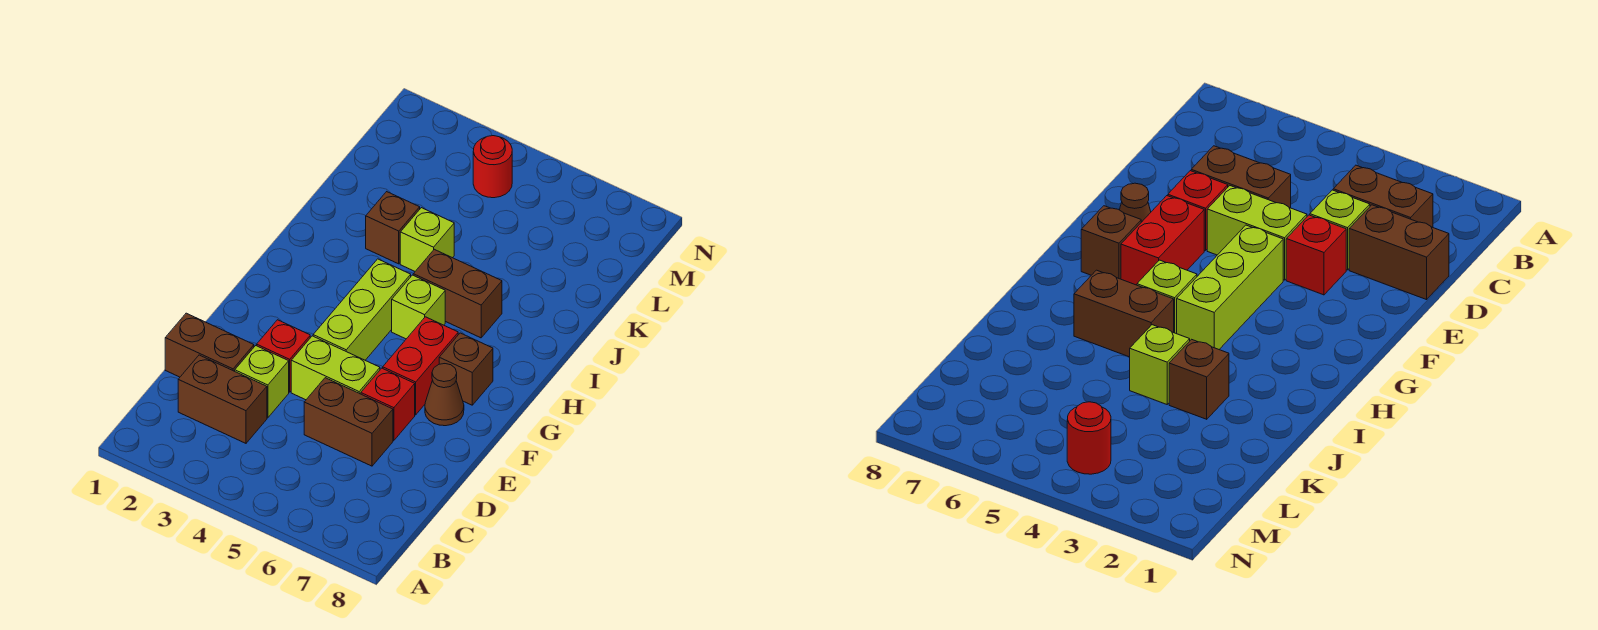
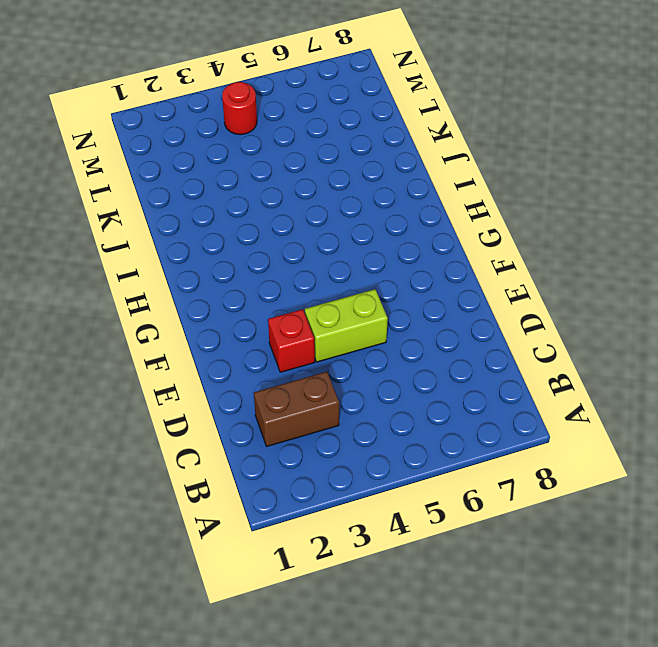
none -> brown brick D1:D2 level 1
none -> lime brick D3 level 1
none -> brown brick D5:D6 level 1

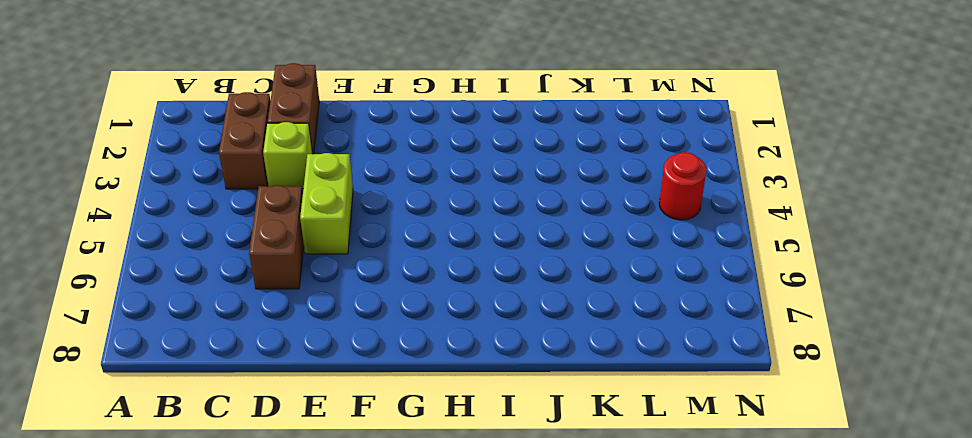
none -> red brick E3 level 1
none -> red brick E6 level 1
none -> lime brick F4:H4 level 1

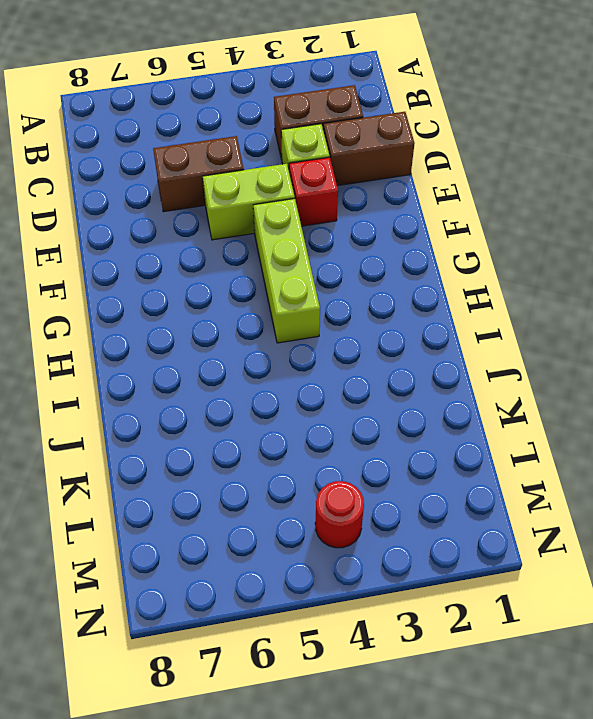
none -> red brick E6 level 1
none -> red brick F6:G6 level 1
none -> brown cone F7 level 1

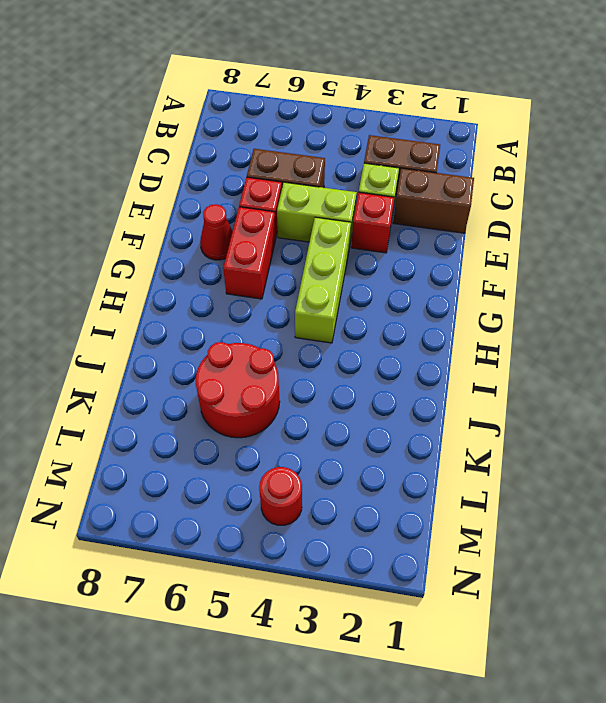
red cone F7 level 1 -> brown cone F7 level 1
red round brick J5:K6 level 1 -> none
none -> brown brick G7 level 1
none -> lime brick H5 level 1
none -> brown brick I5:I6 level 1

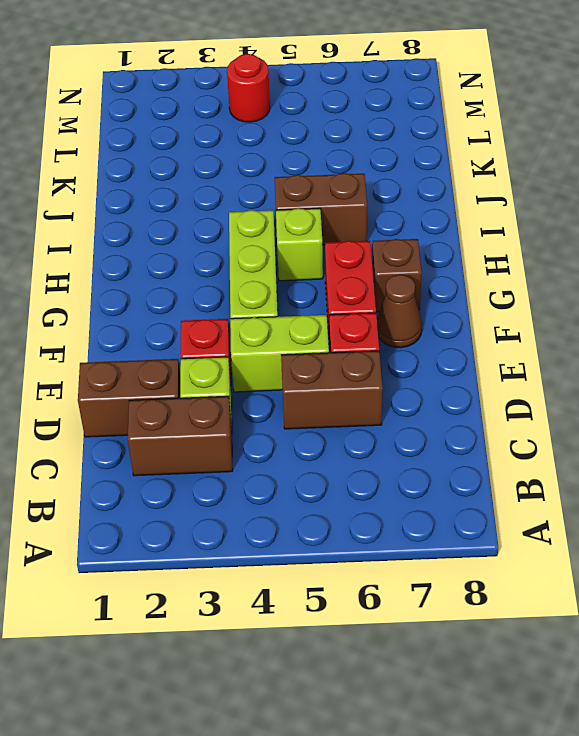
none -> brown brick J3 level 1
none -> lime brick J4 level 1

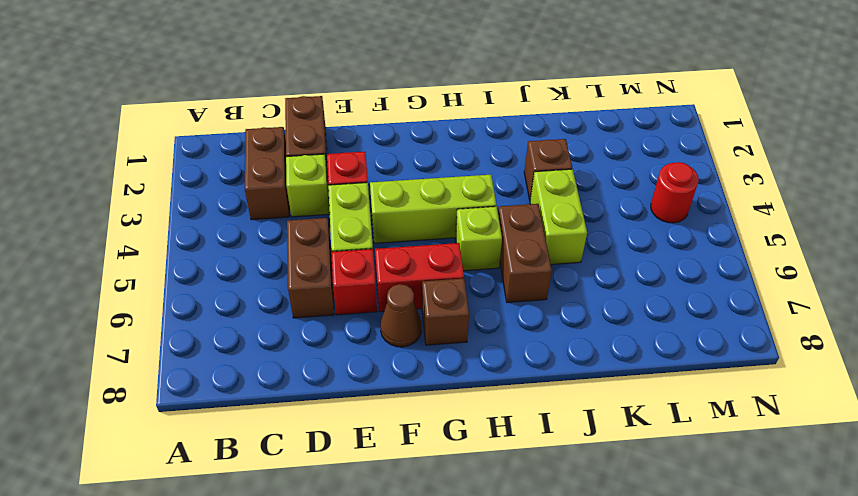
lime brick J4:J5 level 1 -> lime brick J4 level 1

